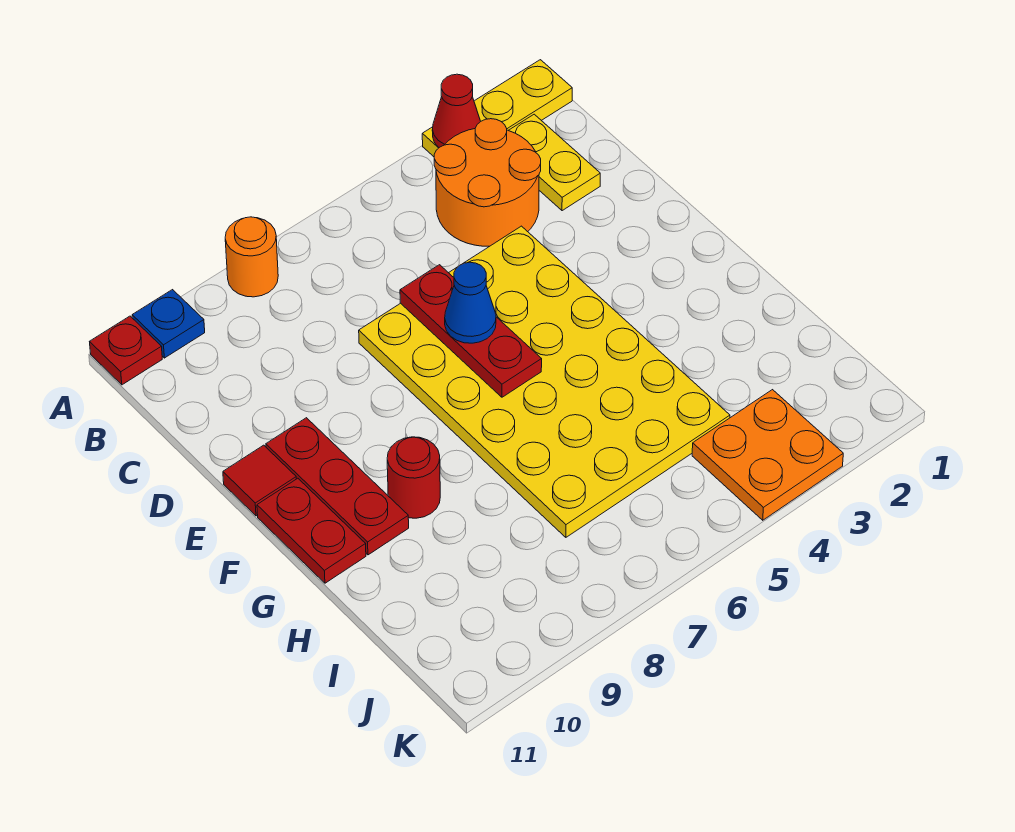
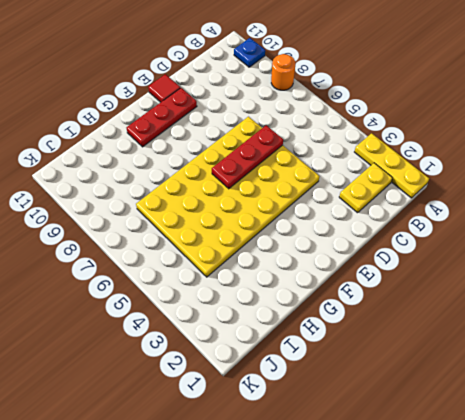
none -> red plate A11 level 1
none -> orange round brick B3:C4 level 1
none -> red plate F11:G11 level 1

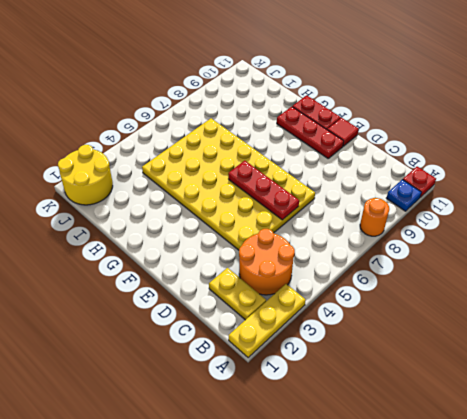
yellow round brick J1:K2 level 1 -> none
none -> red round brick G9 level 1
none -> orange plate J3:K4 level 1
none -> red cone A3 level 2

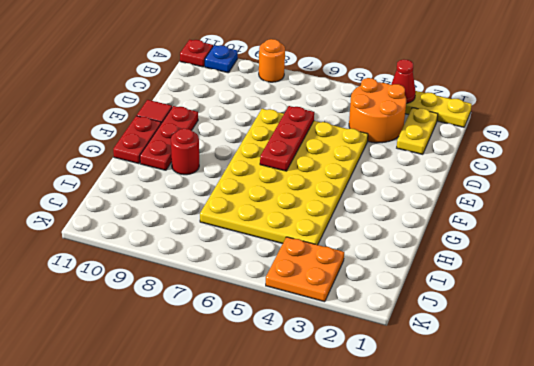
none -> blue cone E6 level 3

